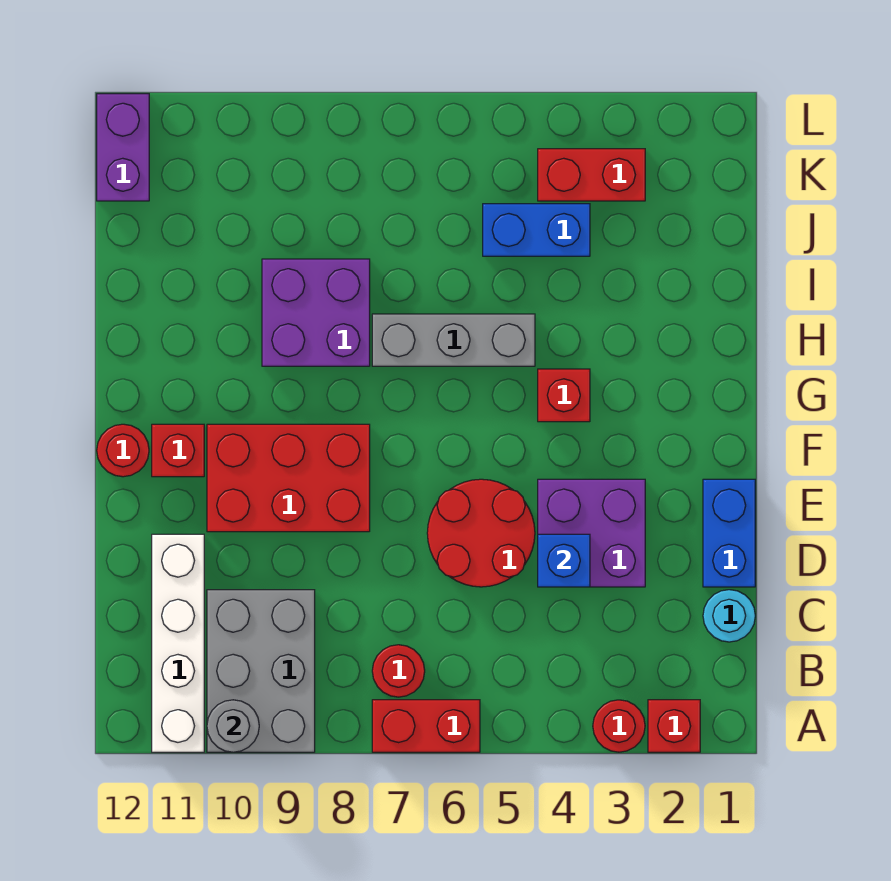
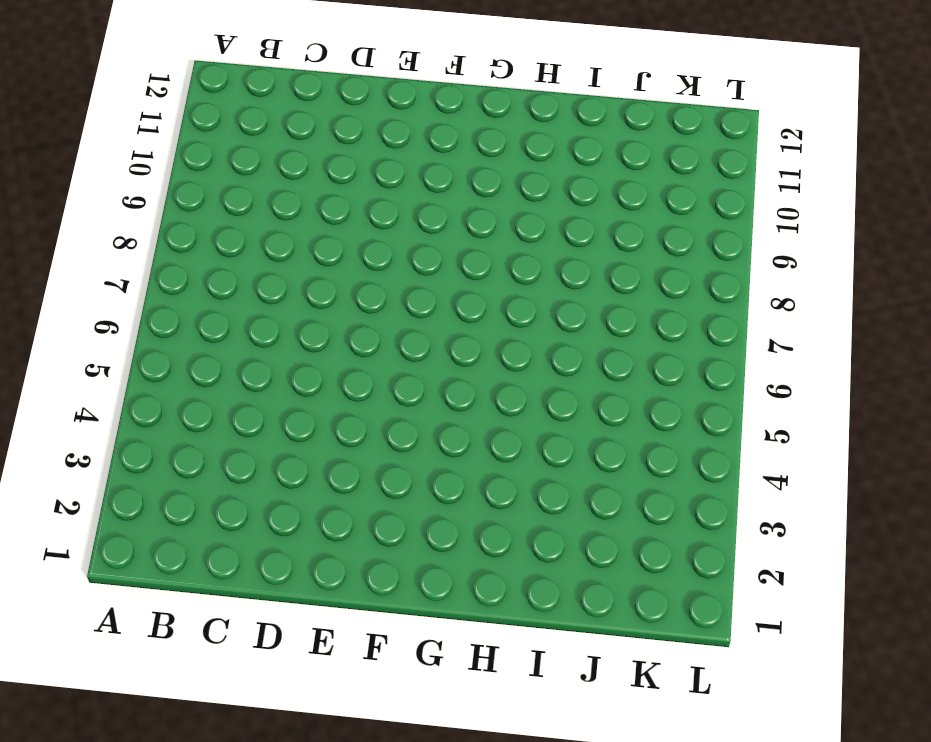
none -> red brick A2 level 1
none -> red round brick A3 level 1
none -> red brick A6:A7 level 1

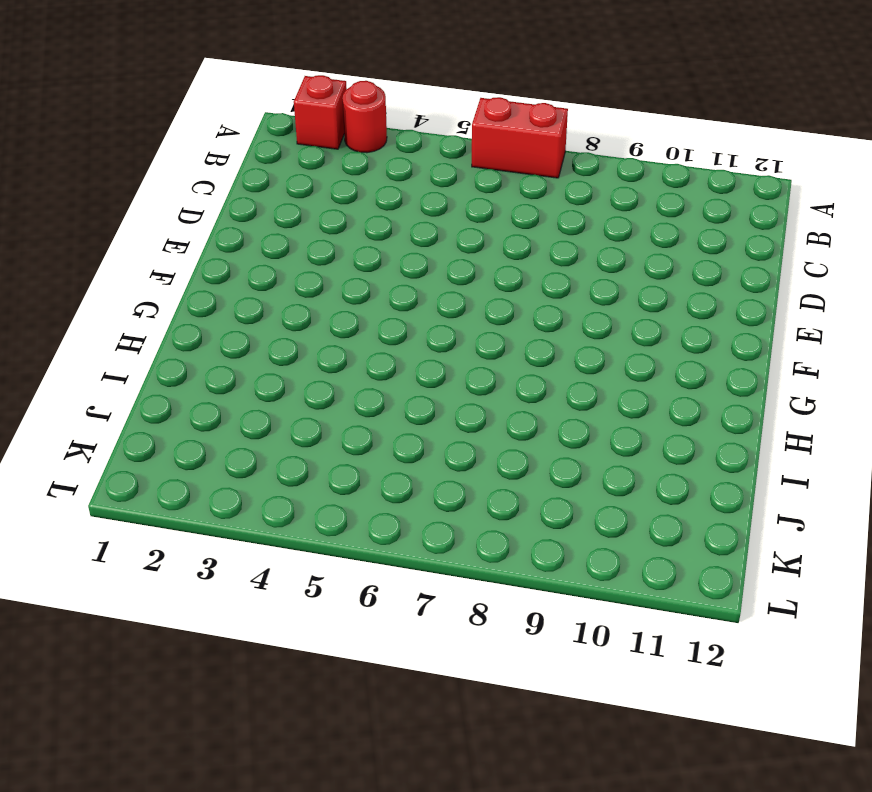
none -> grey brick A9:C10 level 1
none -> white brick A11:D11 level 1
none -> red round brick B7 level 1

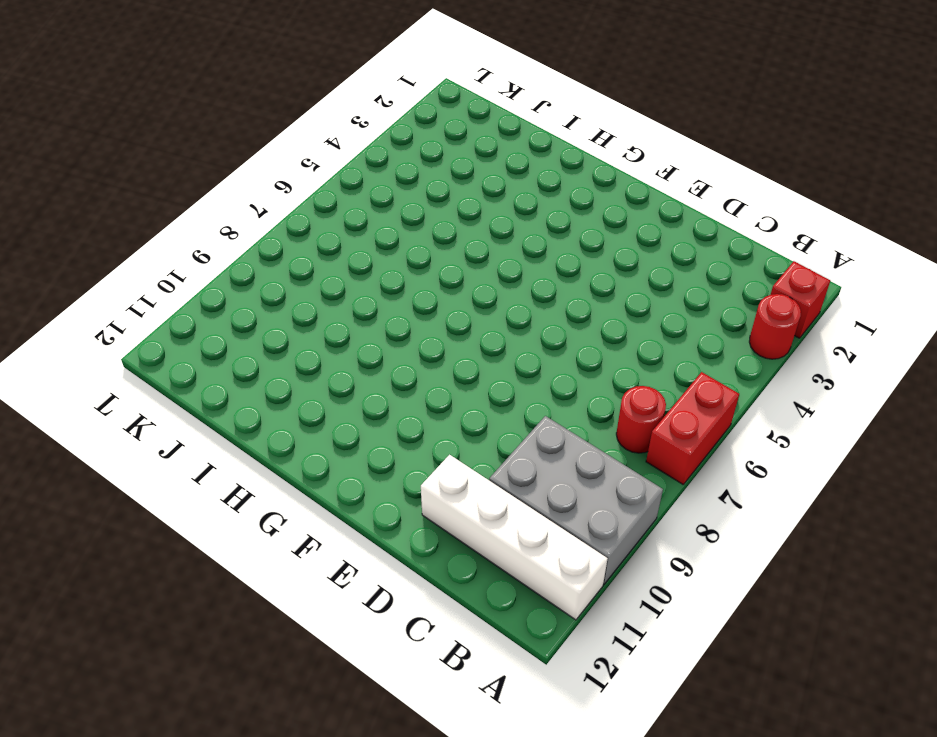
none -> cyan round brick C1 level 1
none -> blue brick D1:E1 level 1
none -> purple brick D3:E4 level 1

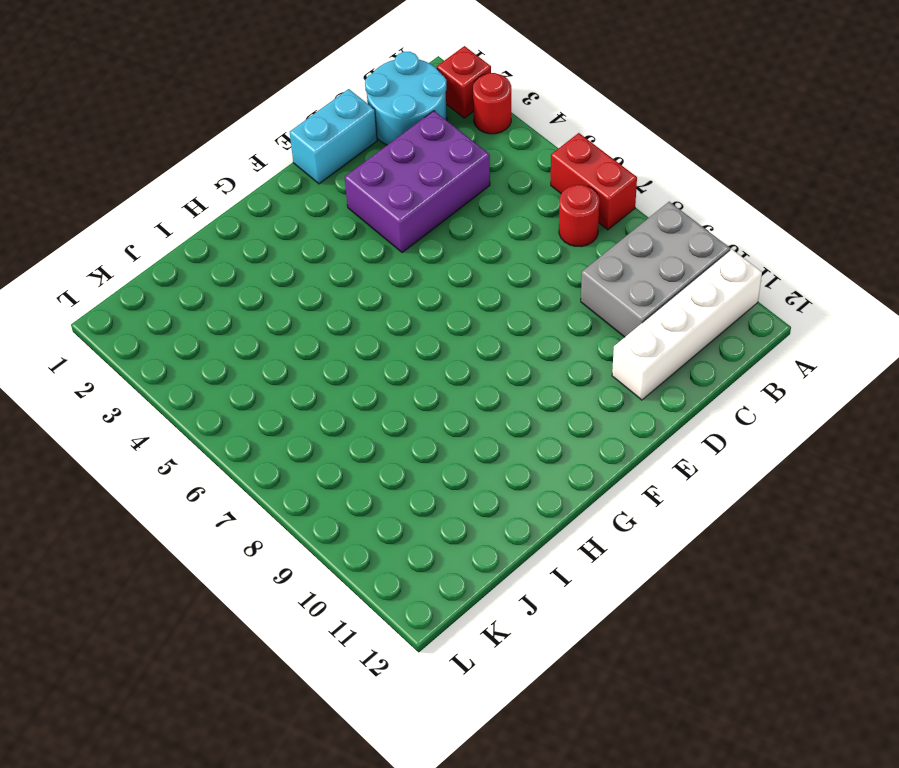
cyan round brick B1:C2 level 1 -> cyan round brick C1 level 1
purple brick C3:E4 level 1 -> purple brick D3:E4 level 1
cyan brick D1:E1 level 1 -> blue brick D1:E1 level 1
none -> red round brick D5:E6 level 1
none -> red brick E8:F10 level 1
none -> red brick F11 level 1

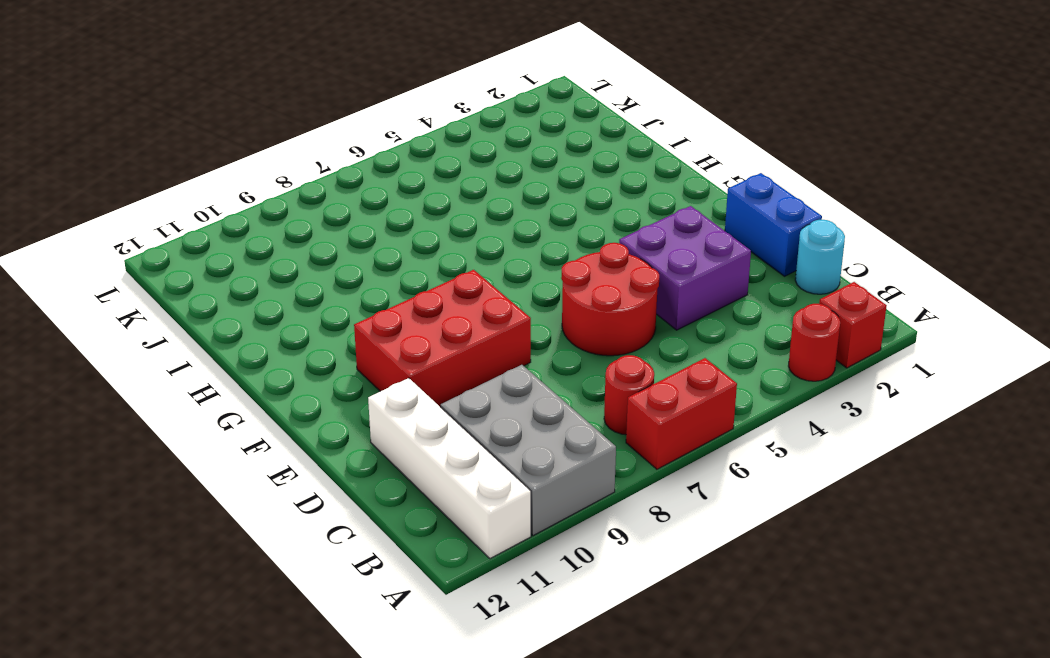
none -> red brick F11 level 1
none -> red round brick F12 level 1
none -> red brick G4 level 1

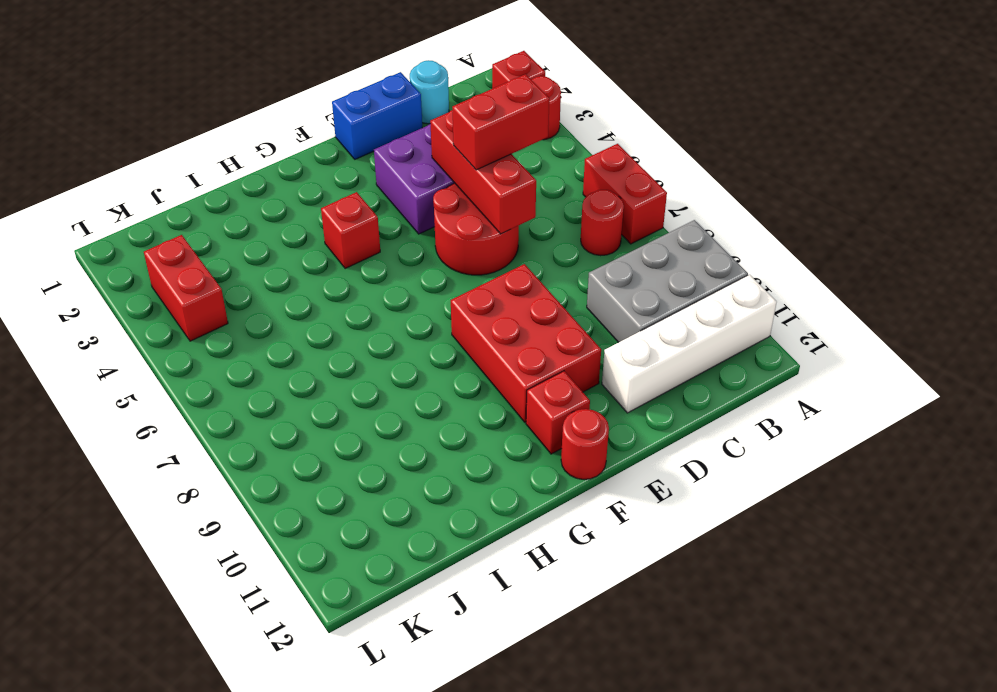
red brick C5:D5 level 3 -> none
red brick D4:D6 level 2 -> blue brick D4 level 2
none -> grey brick H5:H7 level 1
none -> purple brick H8:I9 level 1
none -> blue brick J4:J5 level 1

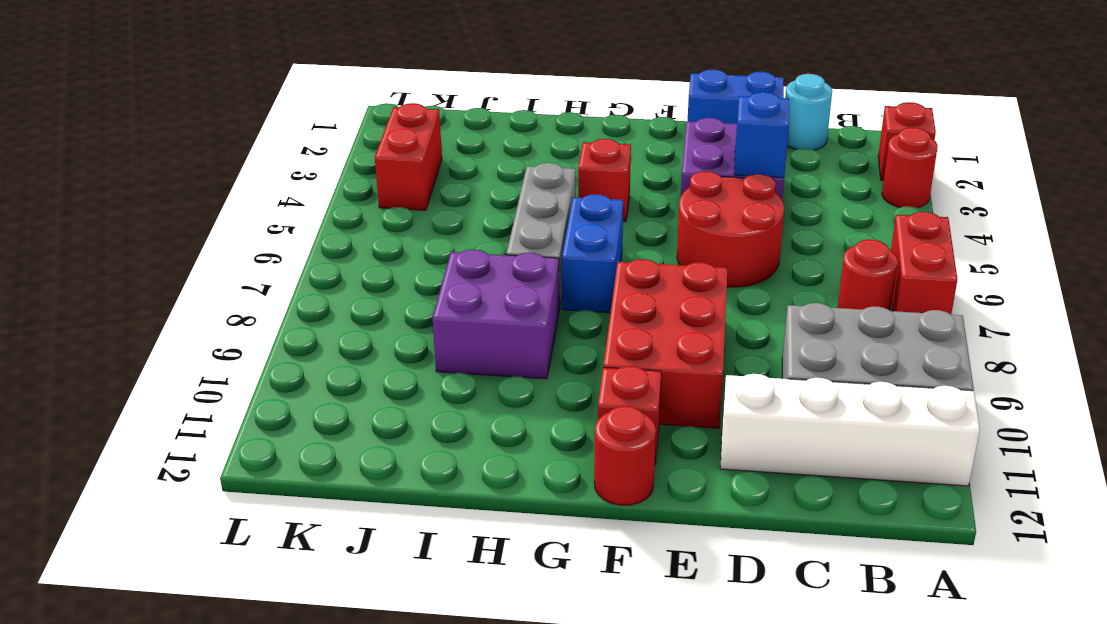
blue brick G6:G7 level 1 -> blue brick J4:J5 level 1
none -> purple brick K12:L12 level 1
none -> grey round brick A10 level 2

